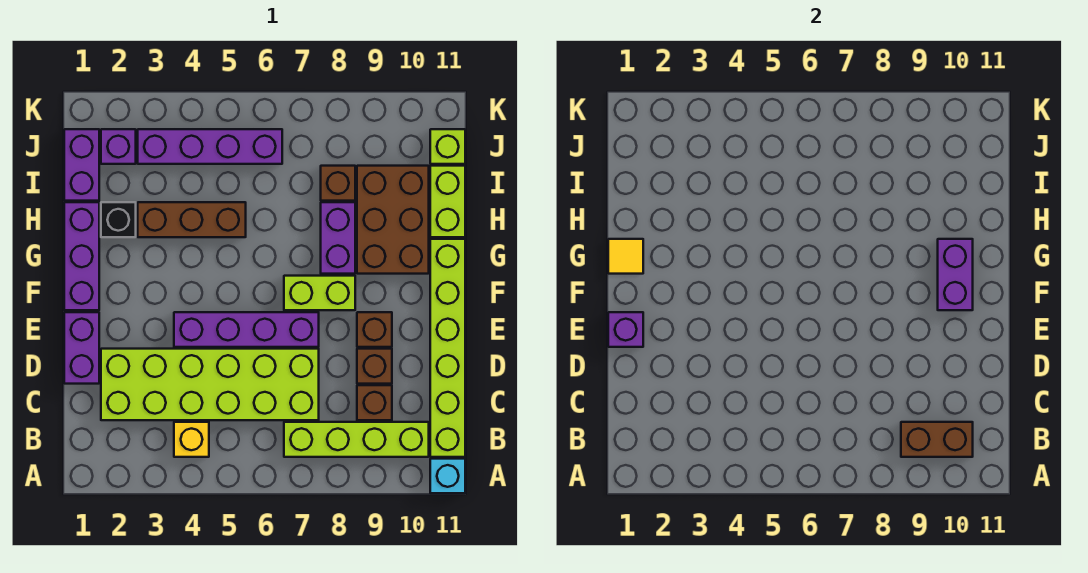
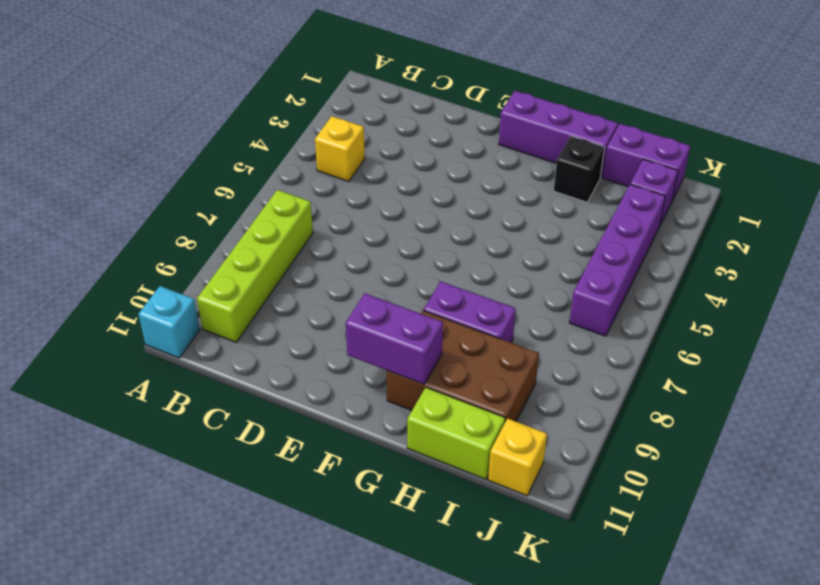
yellow brick J11 level 1 -> lime brick J11 level 1
none -> lime brick B11:G11 level 1
none -> lime brick C2:D7 level 1
none -> brown brick C9 level 1

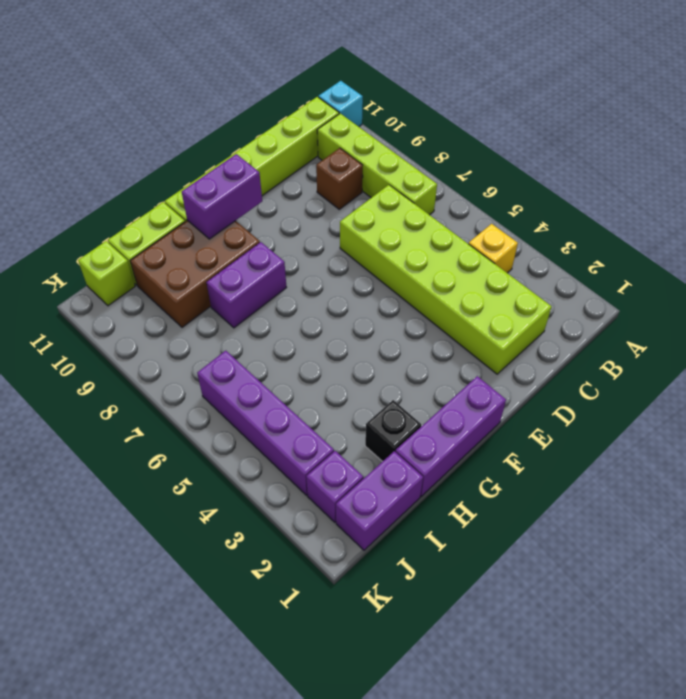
none -> purple brick D1:E1 level 1
none -> brown brick D9 level 1
none -> purple brick E4:E7 level 1

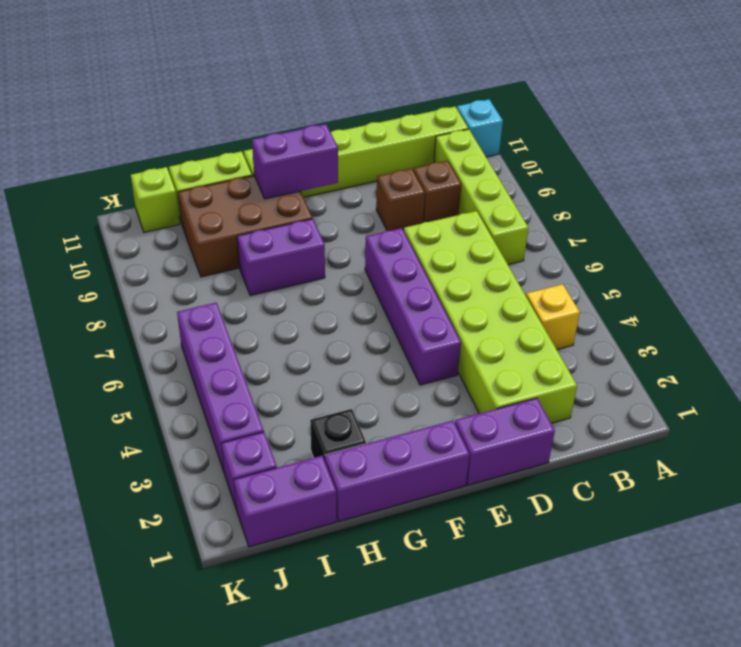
none -> brown brick E9 level 1
none -> lime brick F7:F8 level 1
none -> brown brick H3:H5 level 1

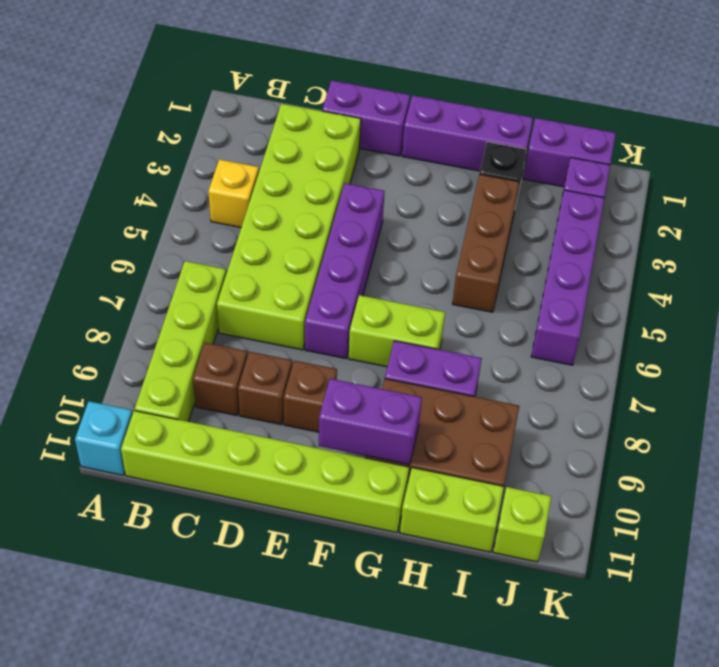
lime brick F7:G7 level 1 -> lime brick F7:F8 level 1
none -> brown brick I8 level 1
none -> brown brick B9:B10 level 2
none -> purple brick E1 level 2

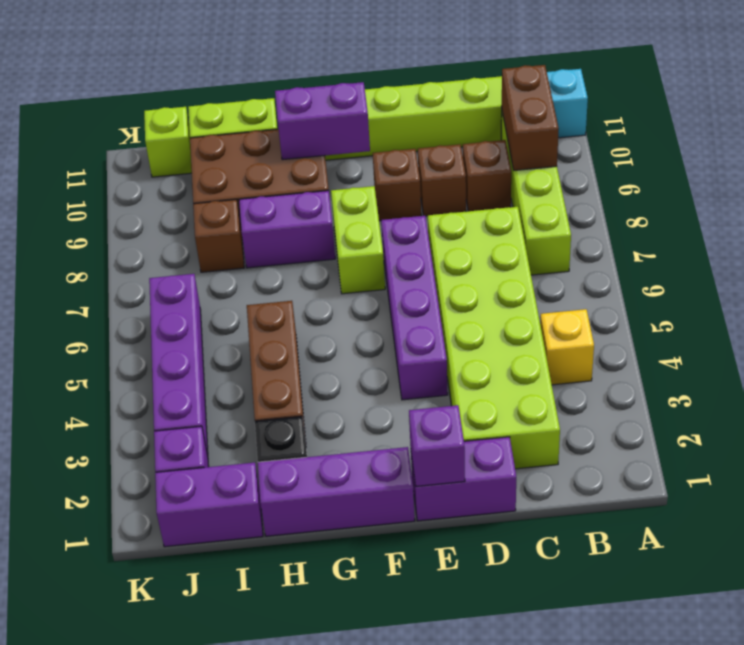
none -> yellow tile G1 level 2

